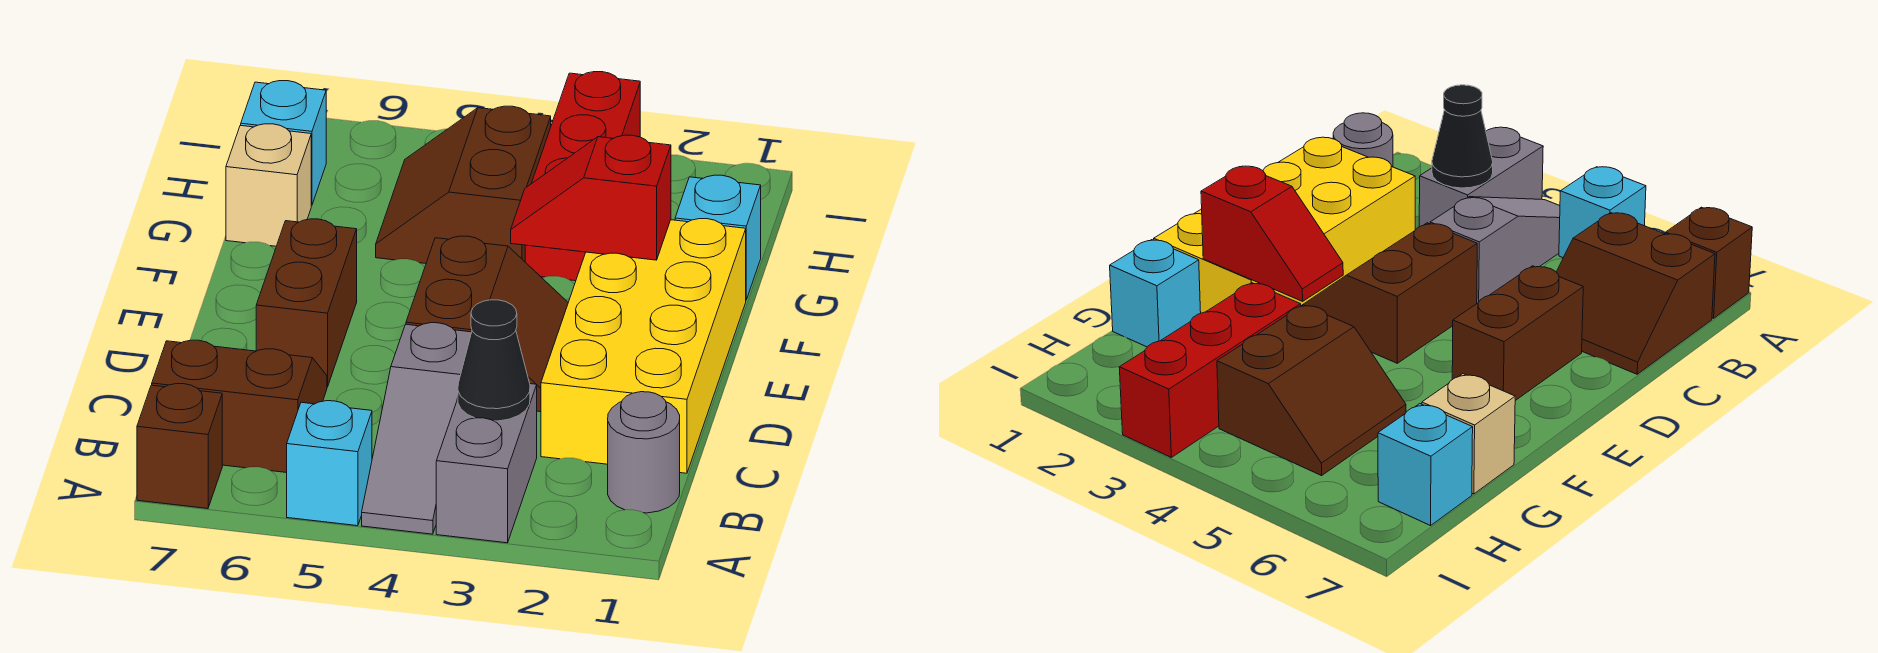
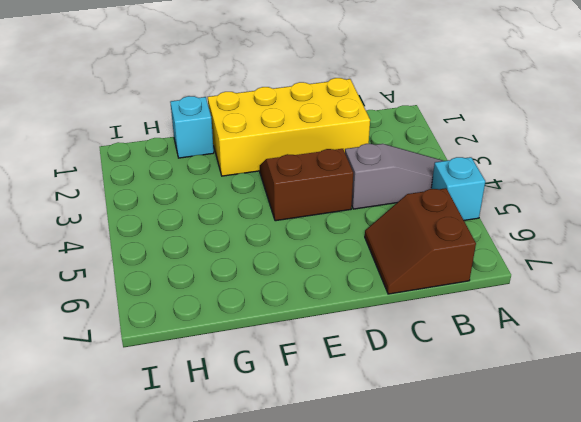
none -> grey brick A3:B3 level 1
none -> brown brick A7 level 1
none -> grey round brick B1 level 1

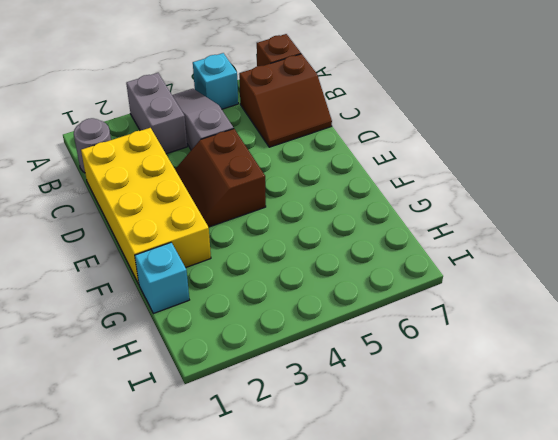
none -> brown brick D6:E6 level 1
none -> red brick G3:I3 level 1
none -> brown slope G4:H5 level 1 top 4

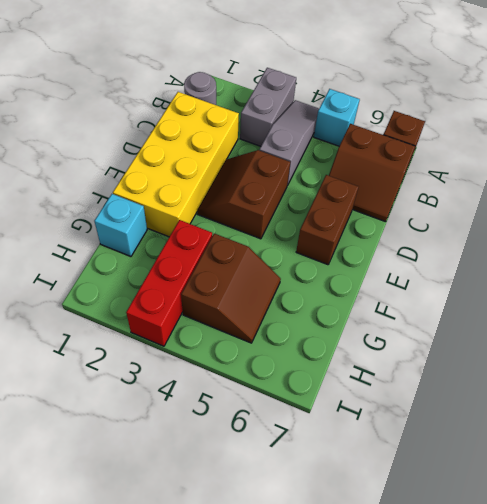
none -> tan brick G7 level 1
none -> cyan brick H7 level 1
none -> black cone B3 level 2

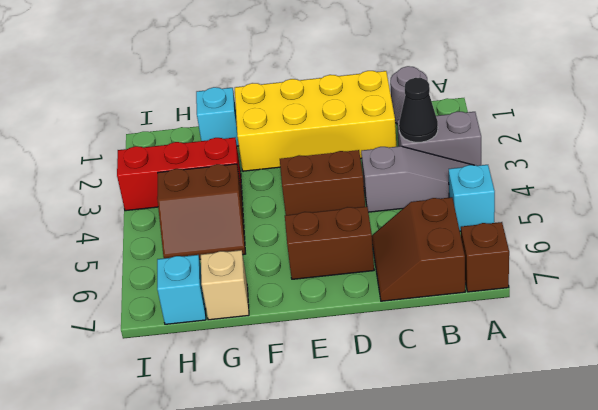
none -> red slope F2:F3 level 2 top 2

